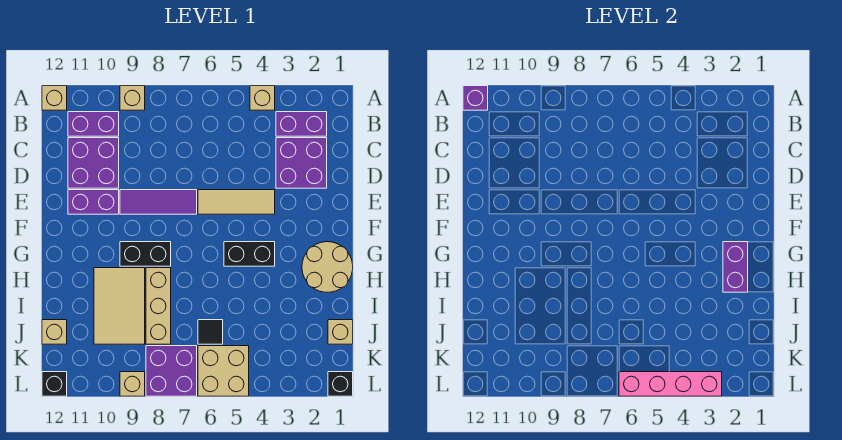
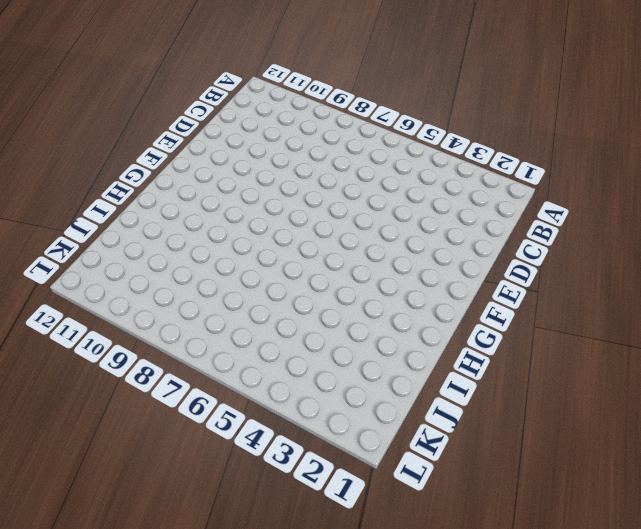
none -> tan brick A4 level 1
none -> tan brick A9 level 1
none -> tan brick A12 level 1

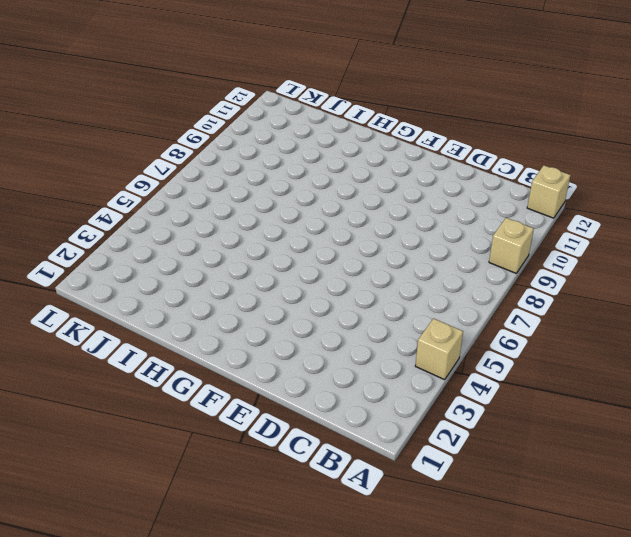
none -> purple brick B2:B3 level 1
none -> purple brick B10:B11 level 1
none -> purple brick C2:D3 level 1

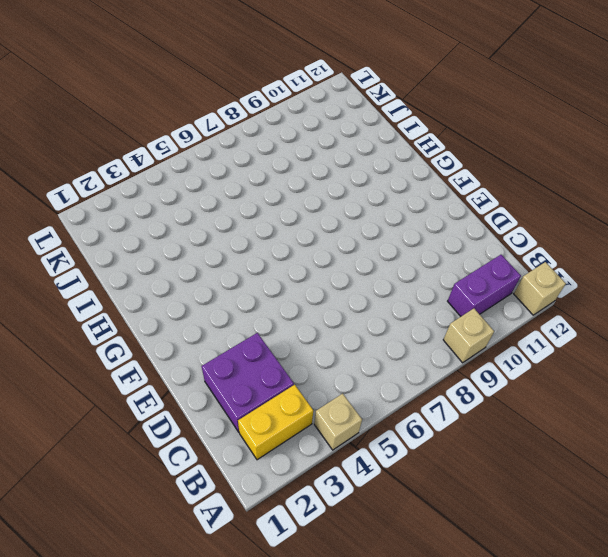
yellow brick B2:B3 level 1 -> purple brick B2:B3 level 1
none -> purple brick C10:D11 level 1
none -> tan tile E4:E6 level 1
none -> purple tile E7:E9 level 1

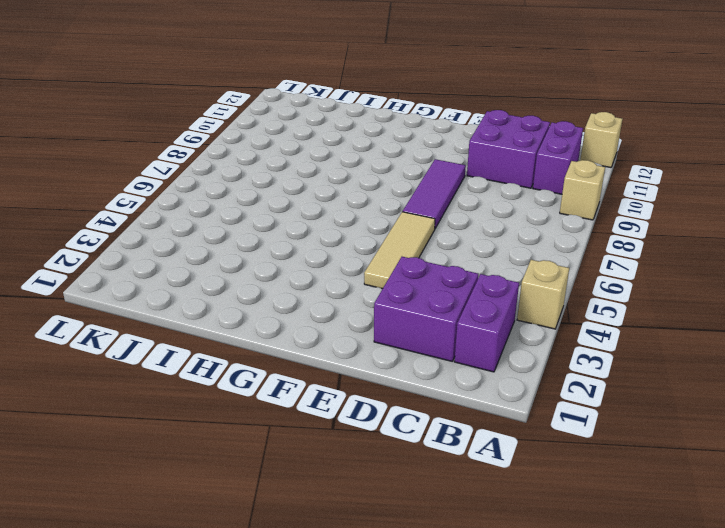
none -> purple brick E10:E11 level 1
none -> tan round brick G1:H2 level 1
none -> black brick G4:G5 level 1

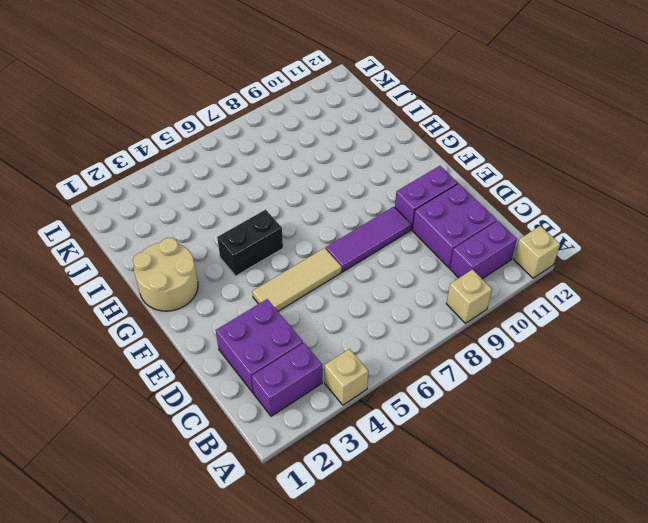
none -> black brick G8:G9 level 1
none -> tan brick H8:J8 level 1
none -> tan tile H9:J10 level 1

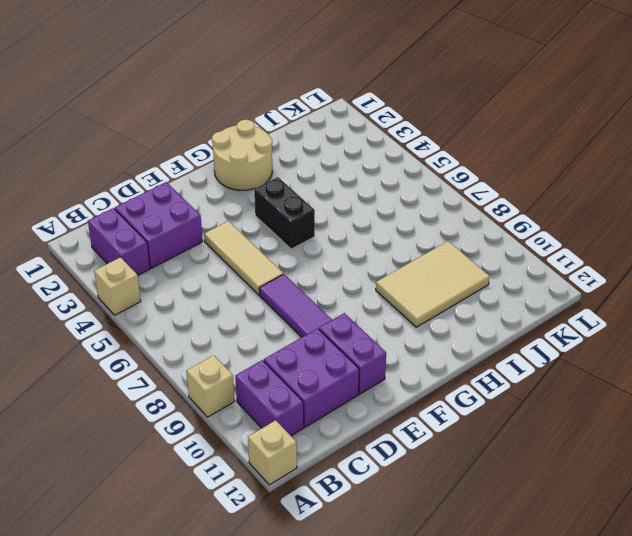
none -> black brick G8:G9 level 1
none -> tan brick H8:J8 level 1
none -> tan brick J1 level 1

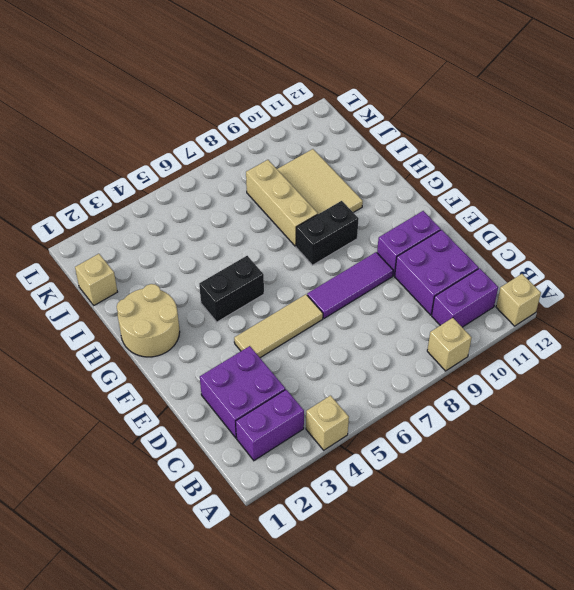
none -> black tile J6 level 1
none -> tan brick J12 level 1
none -> tan brick K5:L6 level 1

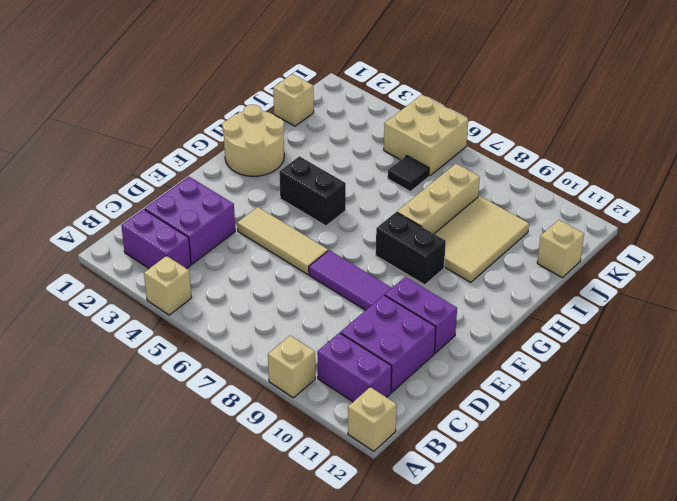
none -> purple brick K7:L8 level 1
none -> black brick L1 level 1
none -> tan brick L9 level 1

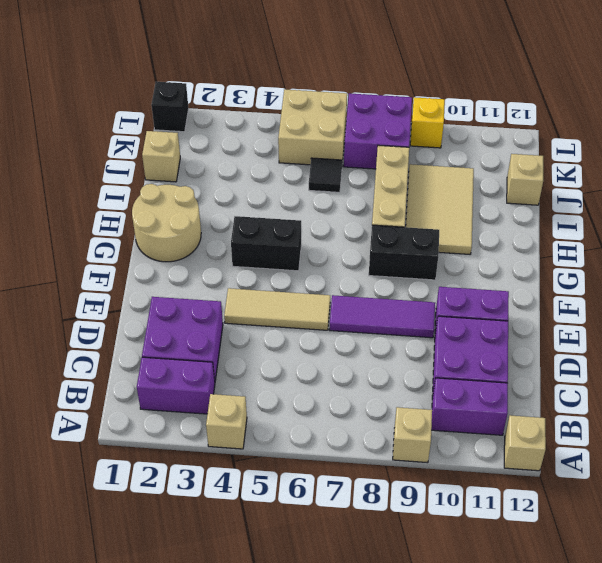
yellow brick L9 level 1 -> tan brick L9 level 1
none -> black brick L12 level 1
none -> purple brick A12 level 2
none -> purple brick G2:H2 level 2

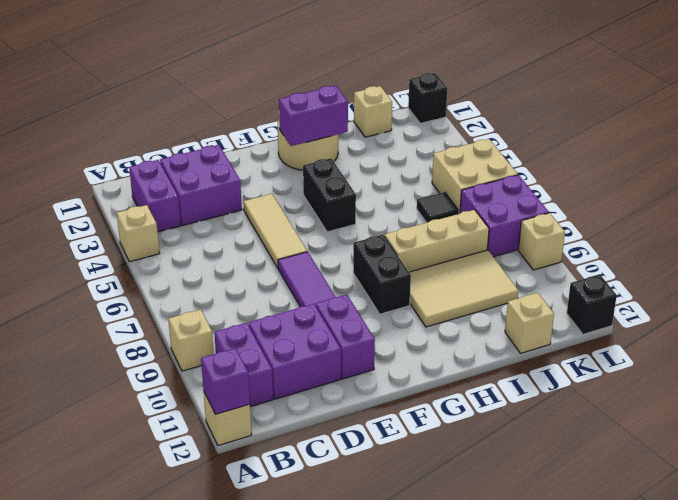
none -> pink brick L3:L6 level 2

